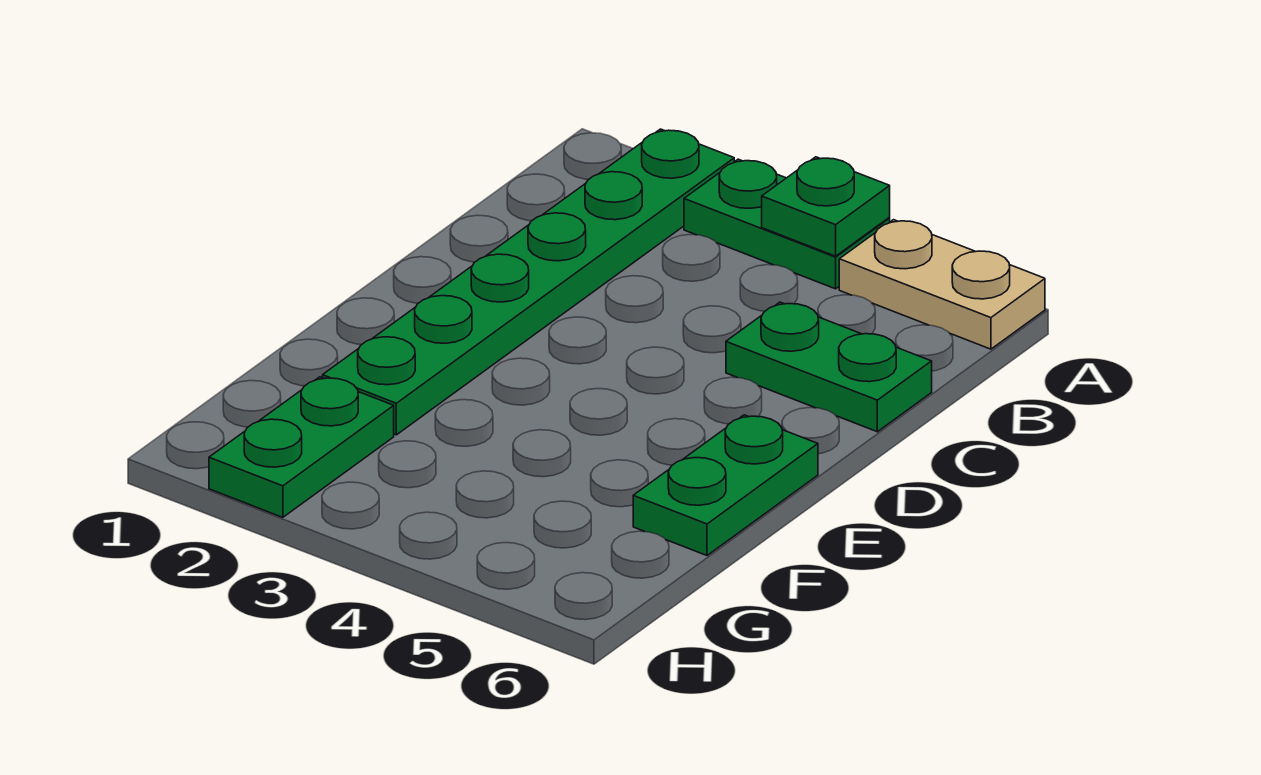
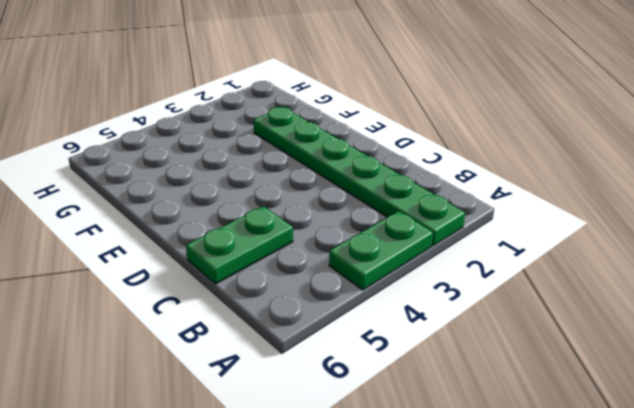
none -> tan plate A5:A6 level 1
none -> green plate E6:F6 level 1

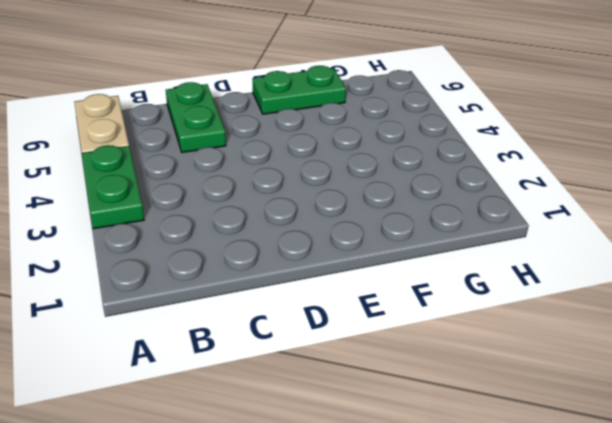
none -> green plate A2:F2 level 1
none -> green plate G2:H2 level 1

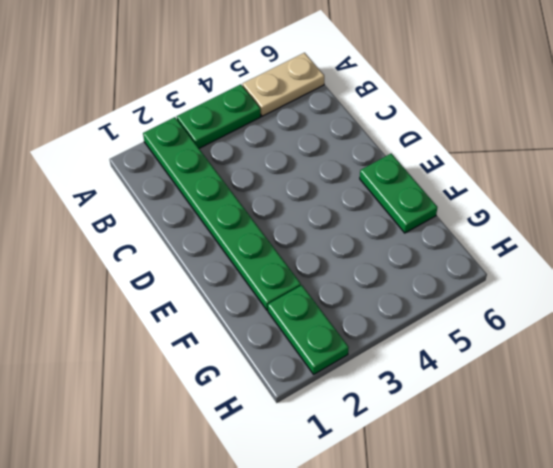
none -> green plate C5:C6 level 1
none -> green plate A4 level 2

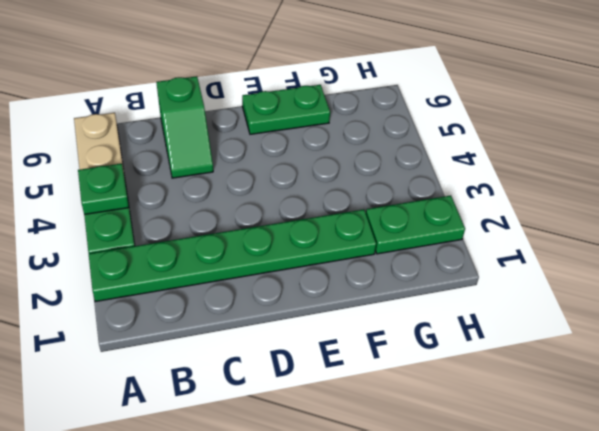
green slope C5:C6 level 1 top 6 -> green plate C5:C6 level 1

